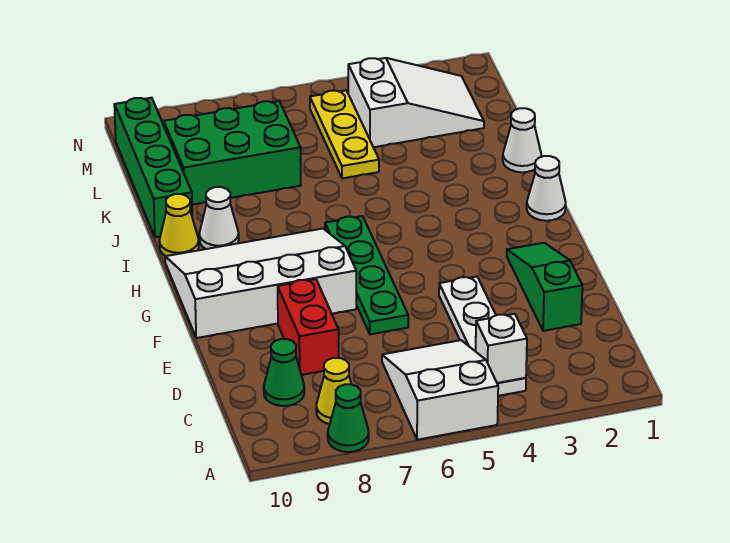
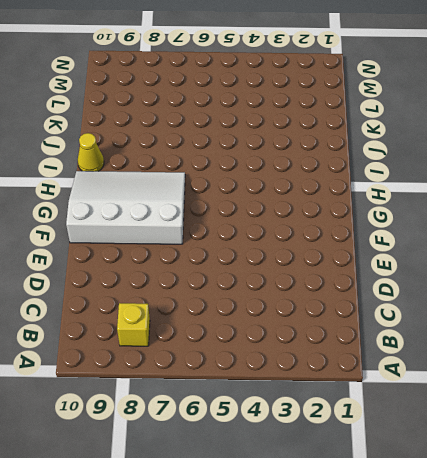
yellow brick B8 level 1 -> yellow cone B8 level 1
none -> white slope A5:C6 level 1 top A
none -> green cone A8 level 1
none -> white plate B4:E4 level 1

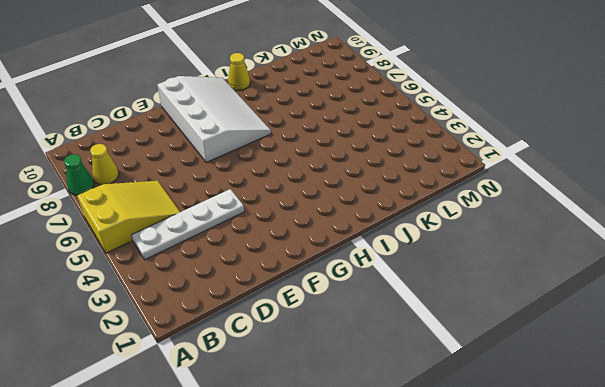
yellow slope A5:C6 level 1 top A -> white slope A5:C6 level 1 top A
none -> green cone C9 level 1
none -> green slope D2:F2 level 1 top D
none -> red brick D8:E8 level 1

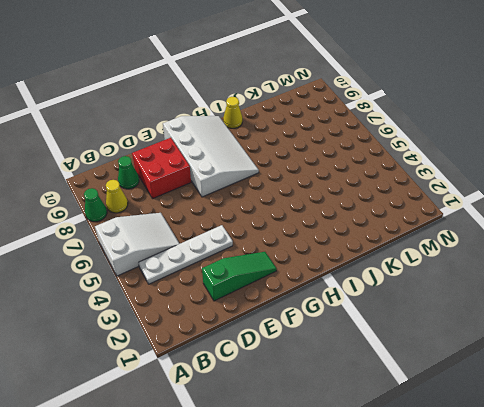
red brick D8:E9 level 1 -> red brick D8:E8 level 1
none -> green plate E6:H6 level 1
none -> white cone H1 level 1
none -> white cone I9 level 1

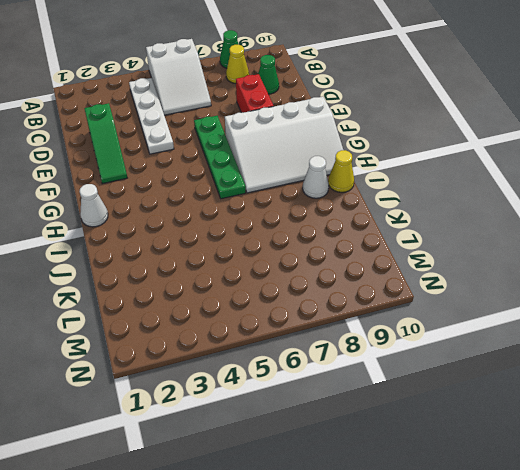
none -> white cone J1 level 1
none -> green brick J10:M10 level 1
none -> yellow plate K5:M5 level 1

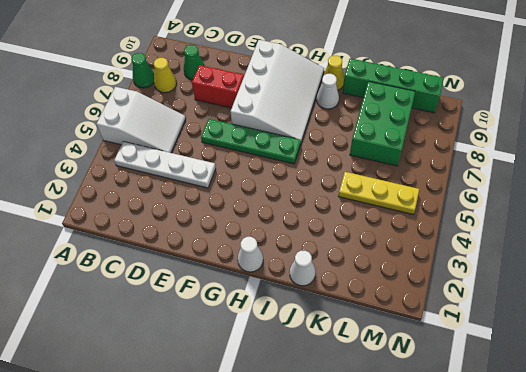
none -> green slope D2:F2 level 1 top D
none -> white slope L2:M4 level 1 top 4
none -> white brick B4 level 2

